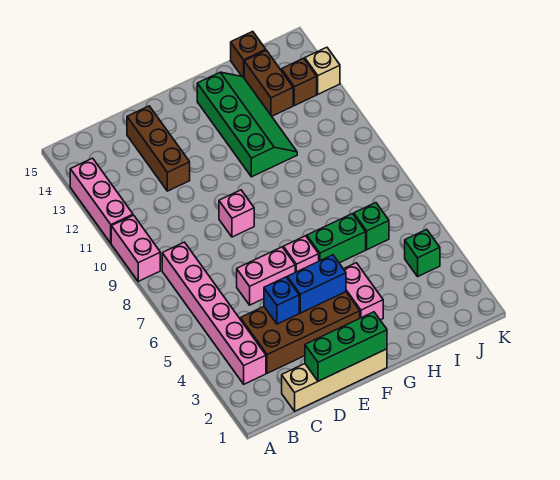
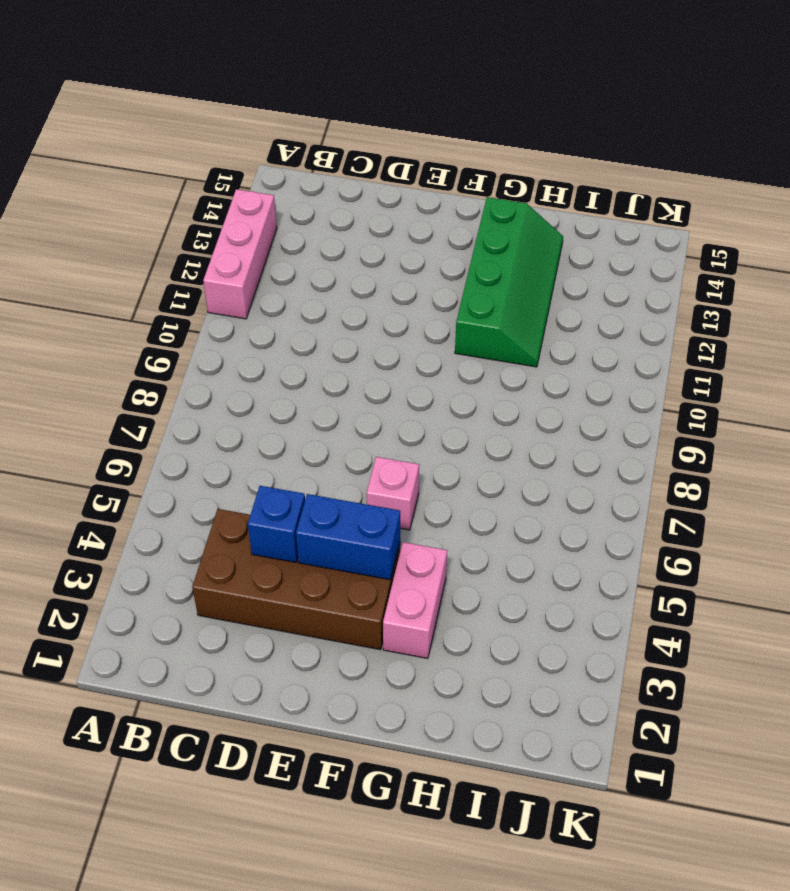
none -> pink brick A9:A10 level 1
none -> pink brick B3:B8 level 1
none -> tan brick C1:F1 level 1

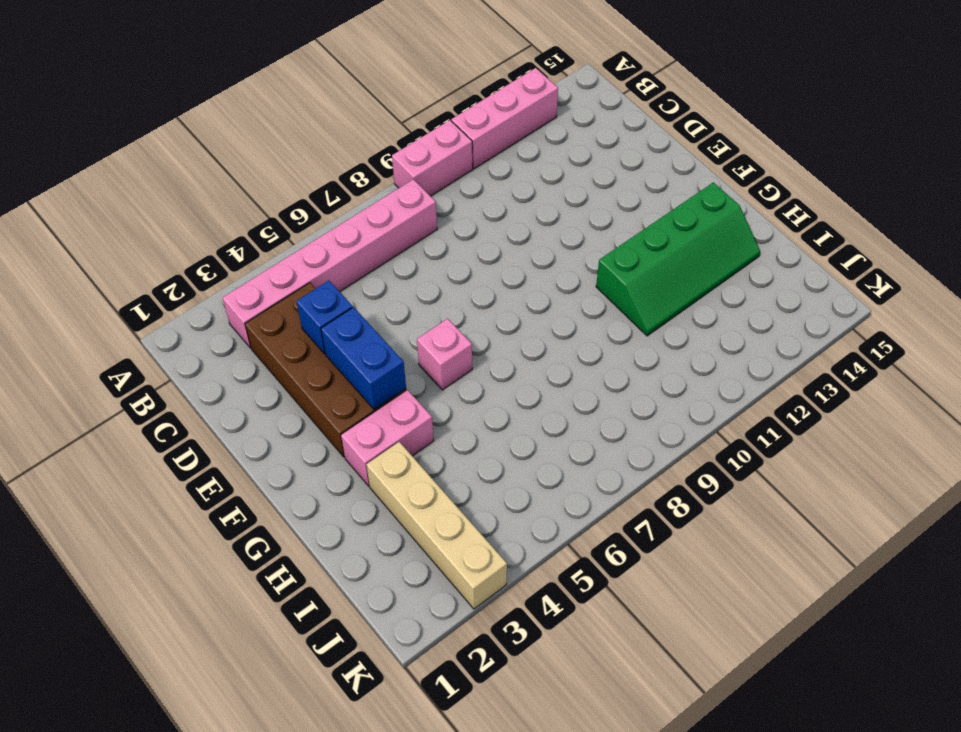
tan brick H3:K3 level 1 -> tan brick C1:F1 level 1
none -> pink brick D6:E6 level 1
none -> brown brick D12:D14 level 1
none -> pink brick E9 level 1

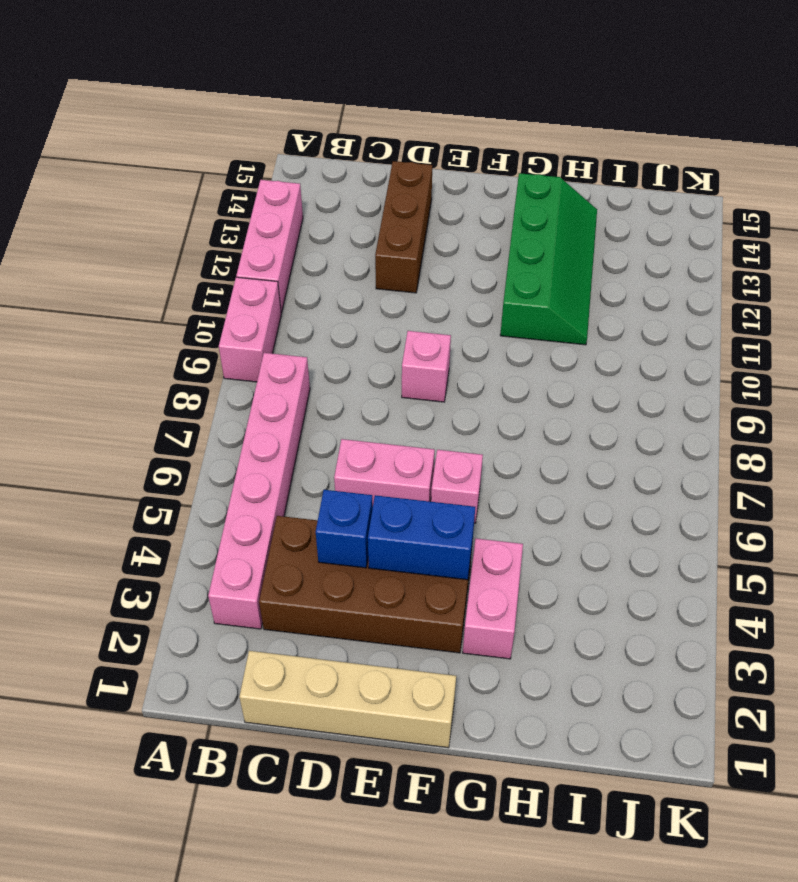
none -> green brick G6:H6 level 1
none -> green brick I6 level 1
none -> brown brick I13:I14 level 1

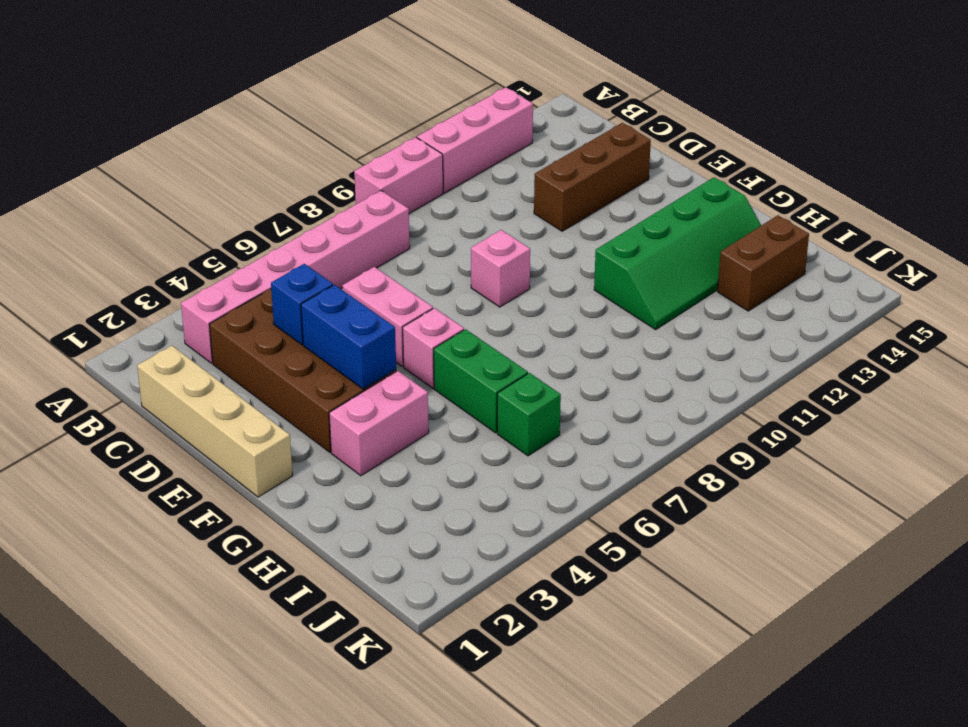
none -> brown brick I15 level 1
none -> green brick J4 level 1
none -> brown brick J13 level 1

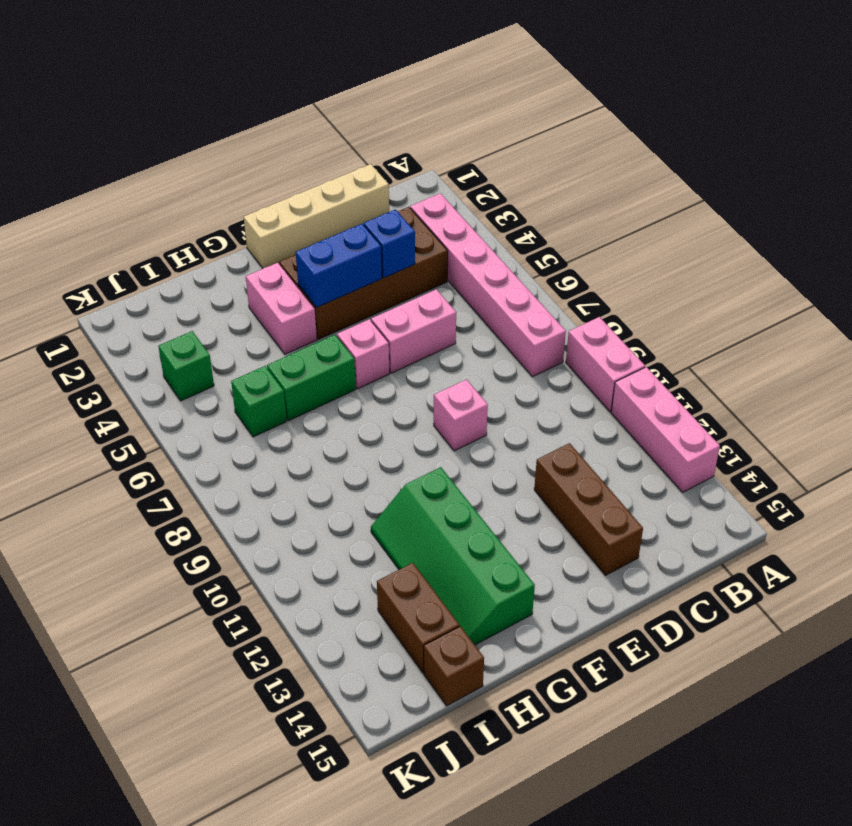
none -> brown brick J13 level 1
none -> tan brick K13 level 1
none -> green brick D1:F1 level 2

